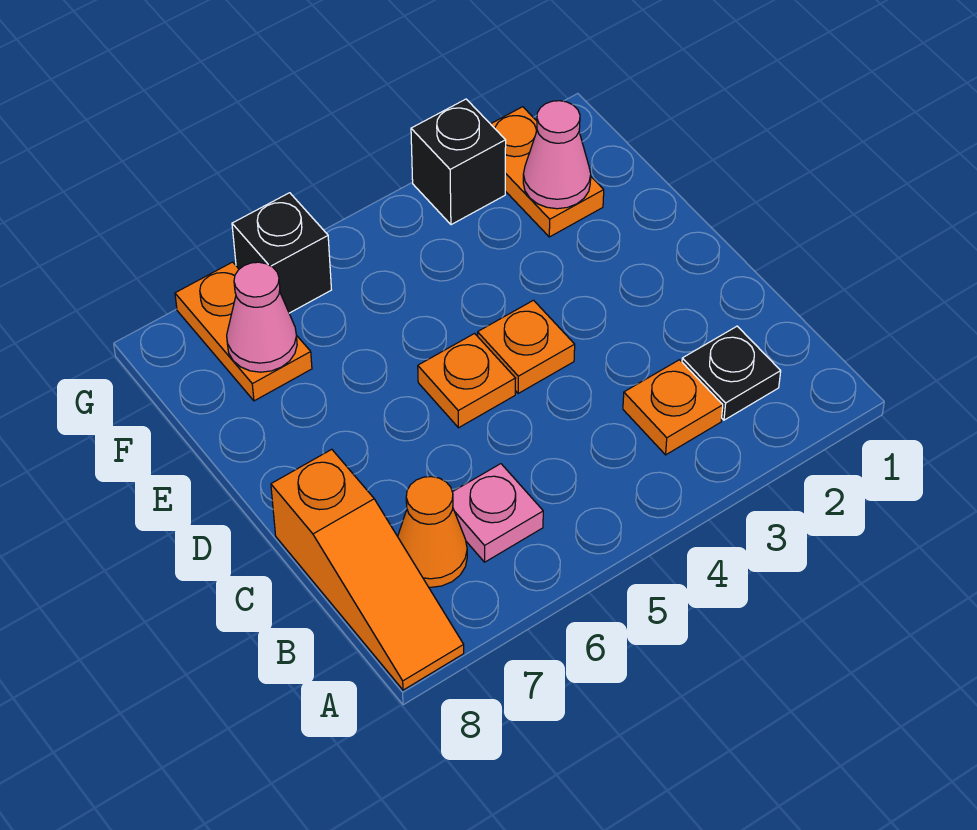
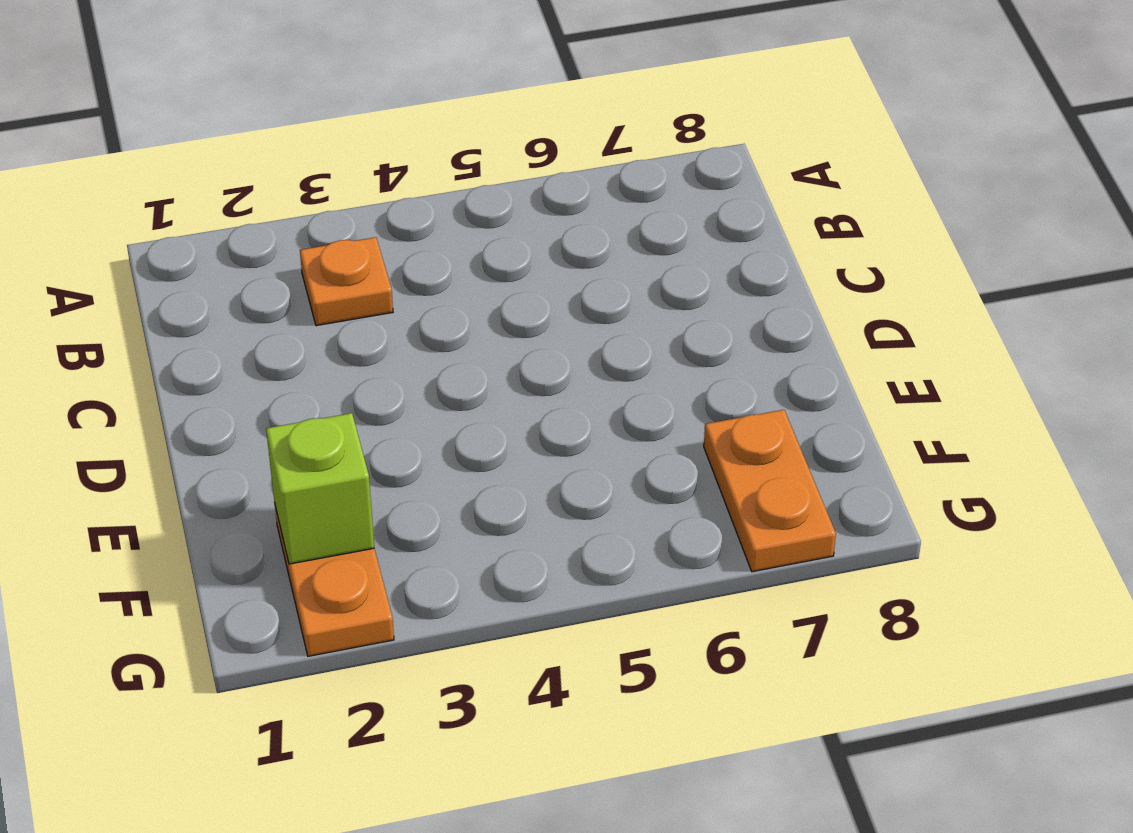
lime brick F2 level 2 -> pink cone F2 level 2
none -> orange slope A8:C8 level 1 top C
none -> black plate B2 level 1
none -> pink plate B6 level 1

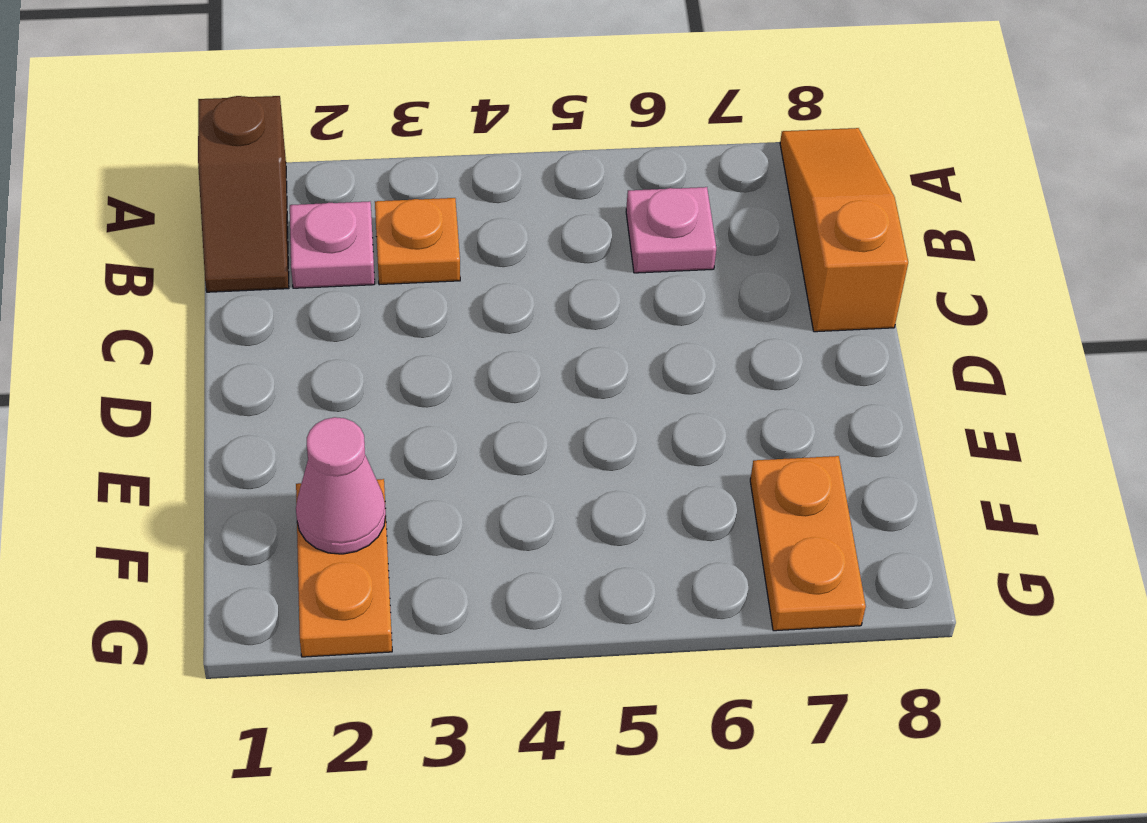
brown slope A1:B1 level 1 top A -> none
pink plate B2 level 1 -> black plate B2 level 1
none -> orange cone B7 level 1
none -> orange plate D4 level 1
none -> orange plate D5 level 1

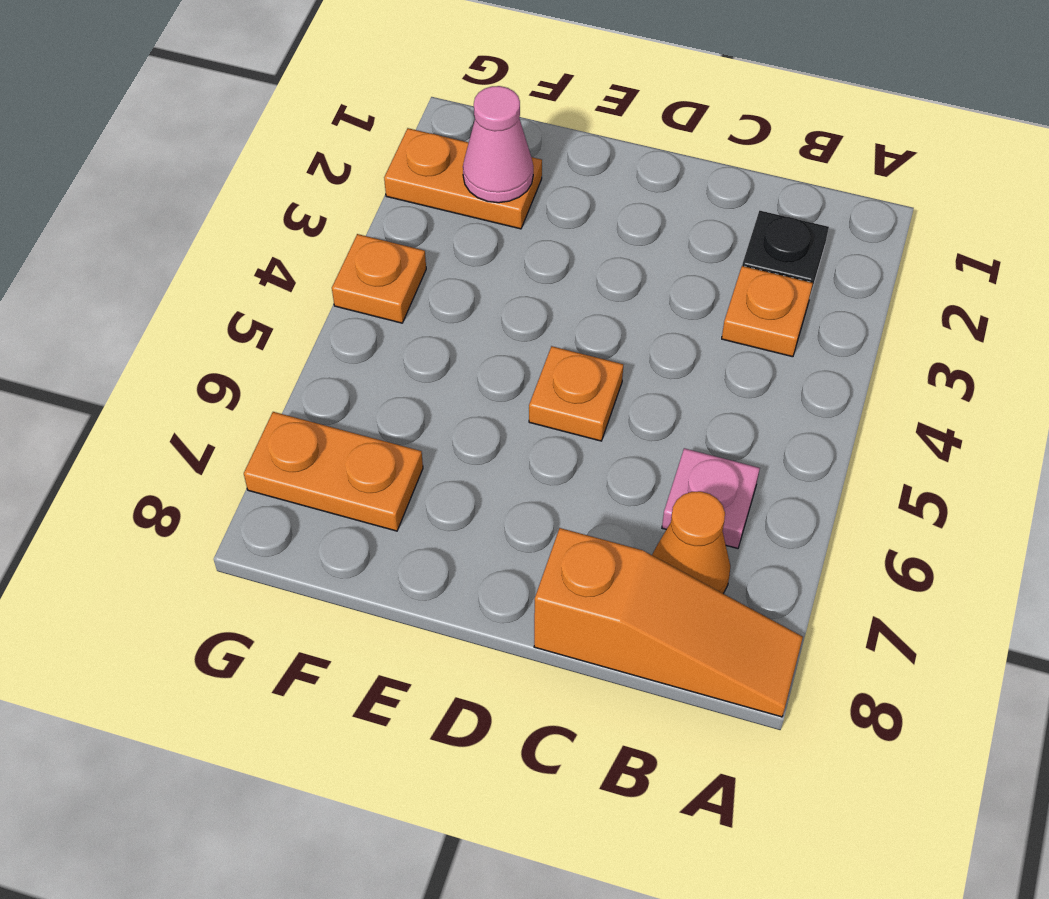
orange plate G4 level 1 -> orange plate D4 level 1
none -> black brick G3 level 1
none -> black brick G6 level 1
none -> pink cone F7 level 2

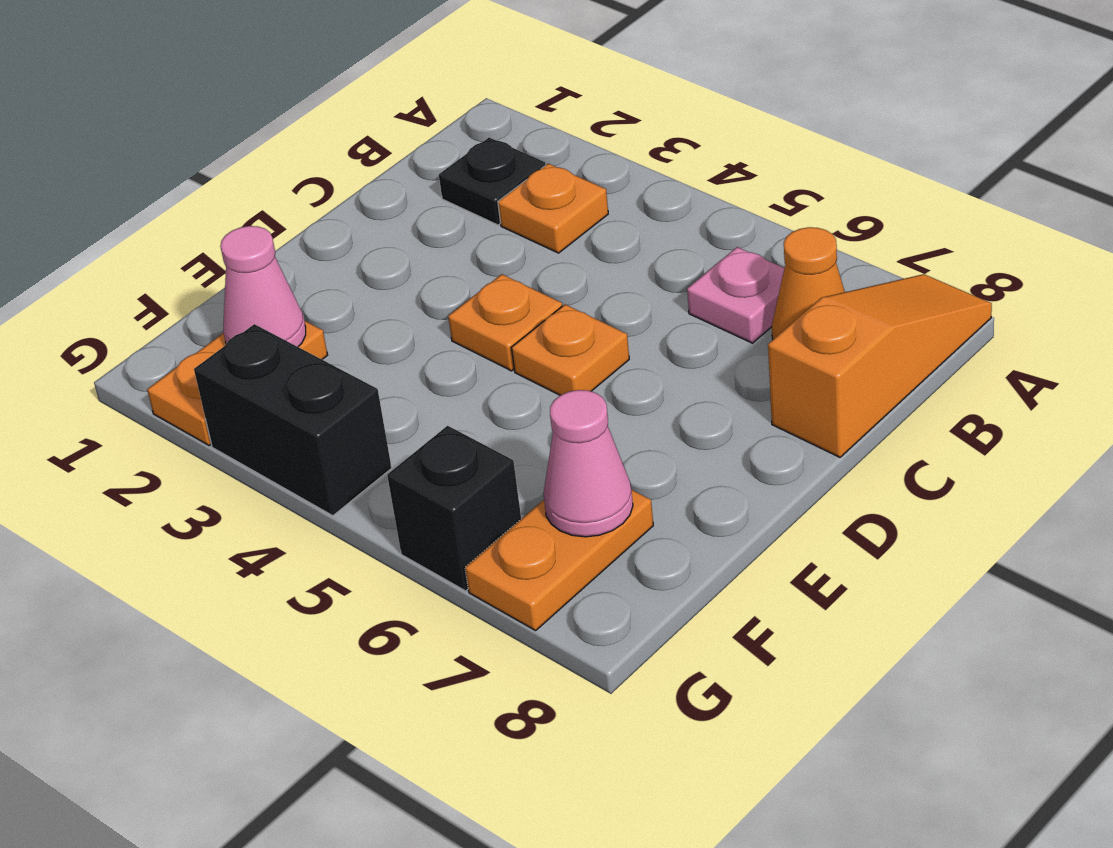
black brick G3:G4 level 1 -> black brick G3 level 1

